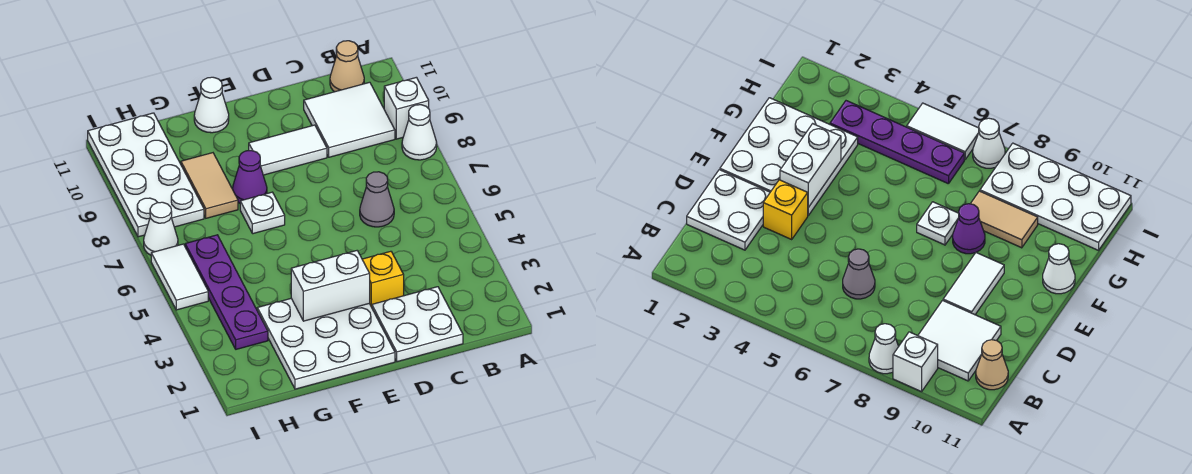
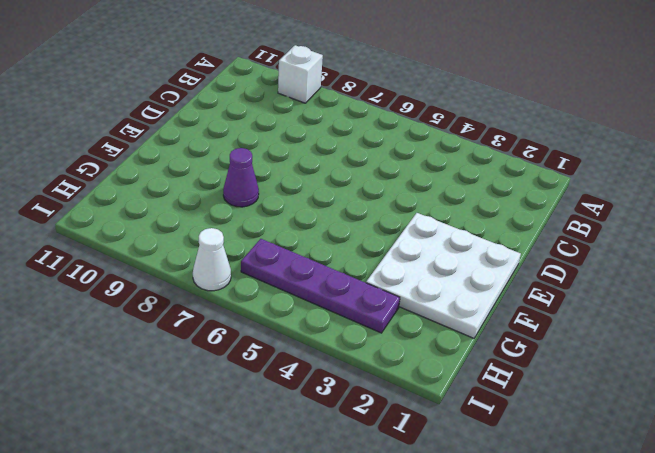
none -> white cone A8 level 1
none -> white tile B9:C10 level 1
none -> tan cone B11 level 1

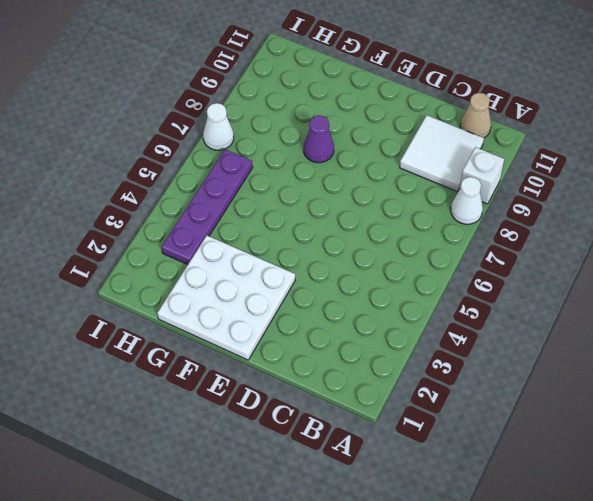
none -> white plate C1:D2 level 1
none -> grey cone C6 level 1
none -> yellow brick D3 level 1

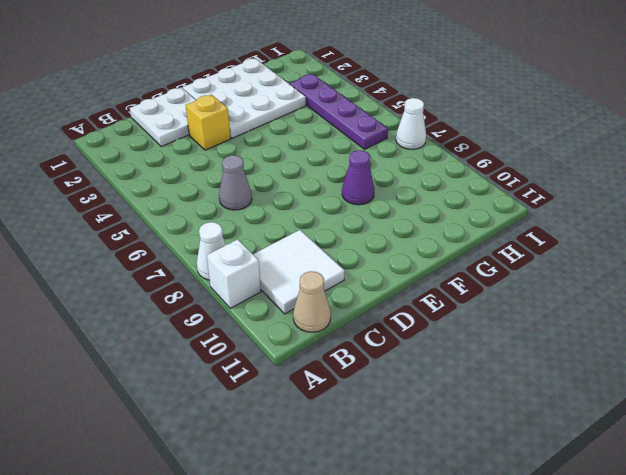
none -> white tile D9:E9 level 1
none -> white plate F7 level 1
none -> white cone F11 level 1

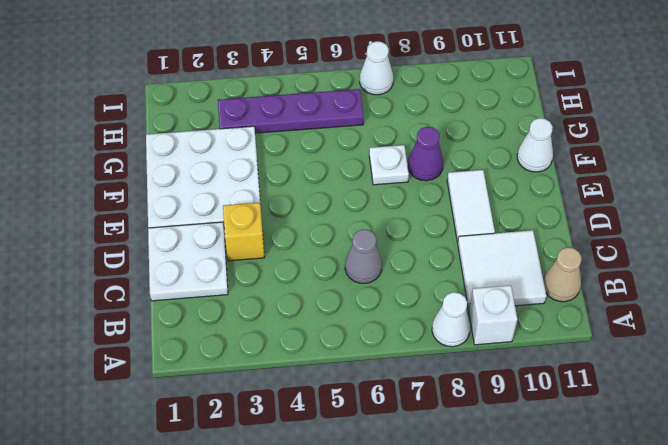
none -> tan tile G8:G9 level 1
none -> white plate H8:I11 level 1
none -> white tile I5:I6 level 1

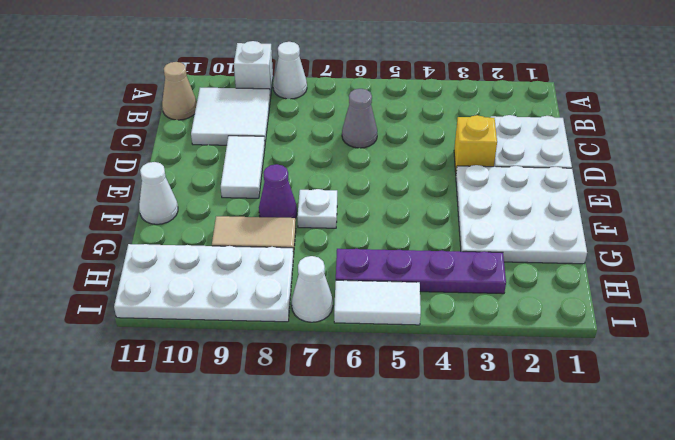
none -> white brick E3:F3 level 2

